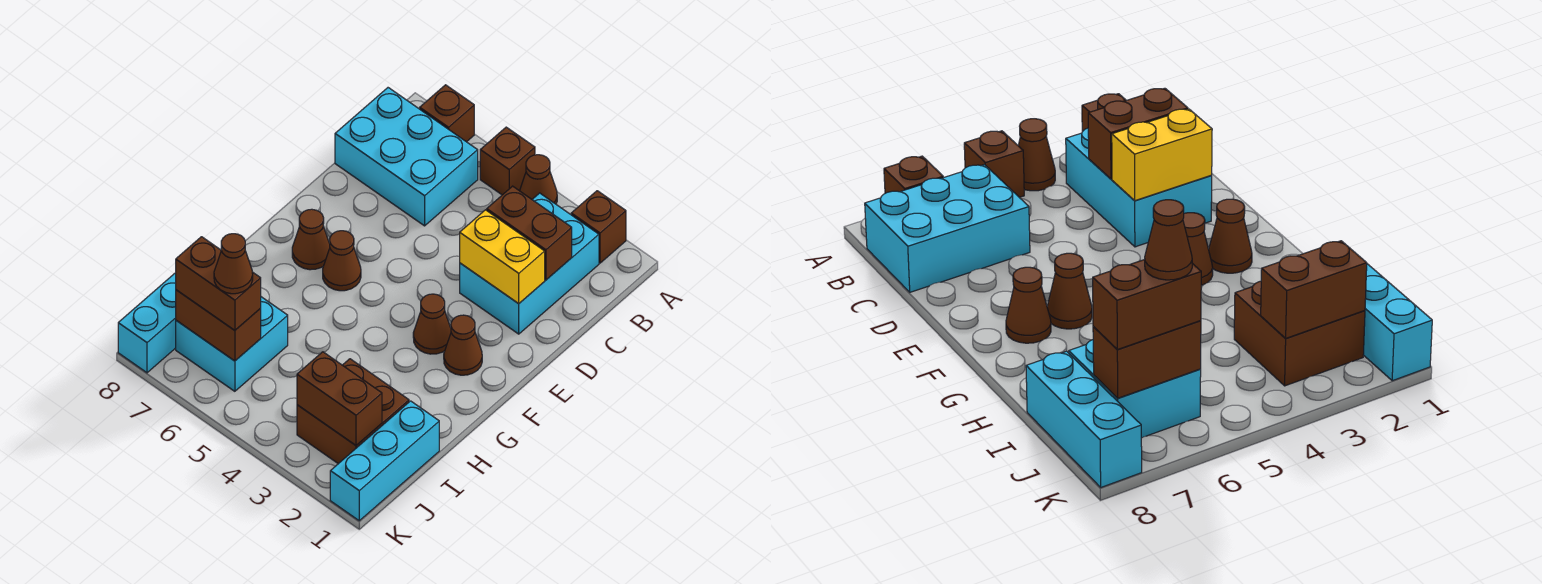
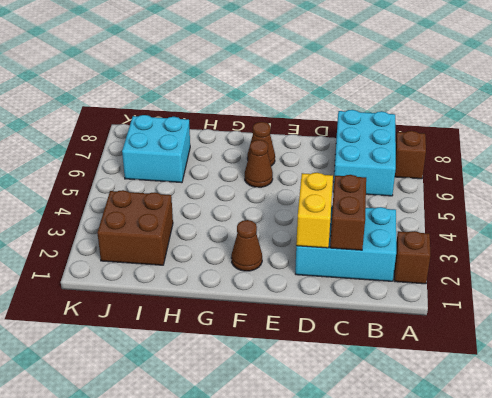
none -> brown cone A4 level 1
none -> brown brick A5 level 1
none -> brown cone F3 level 1

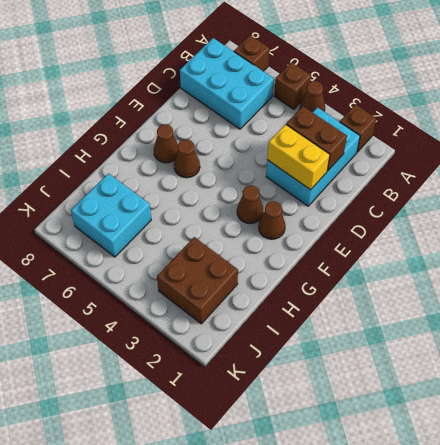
none -> cyan brick I1:K1 level 1
none -> cyan brick I8:K8 level 1
none -> brown brick J2:J3 level 2

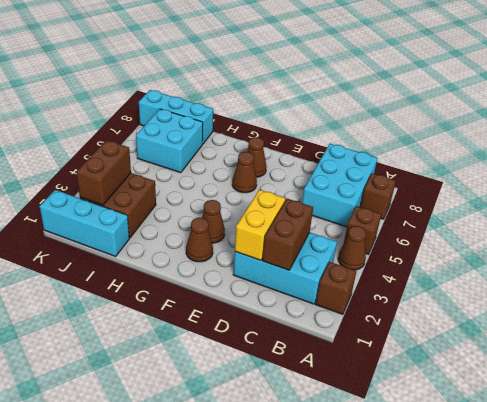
none -> brown brick J6:J7 level 2
none -> brown brick J6:J7 level 3
none -> brown cone J6 level 4

